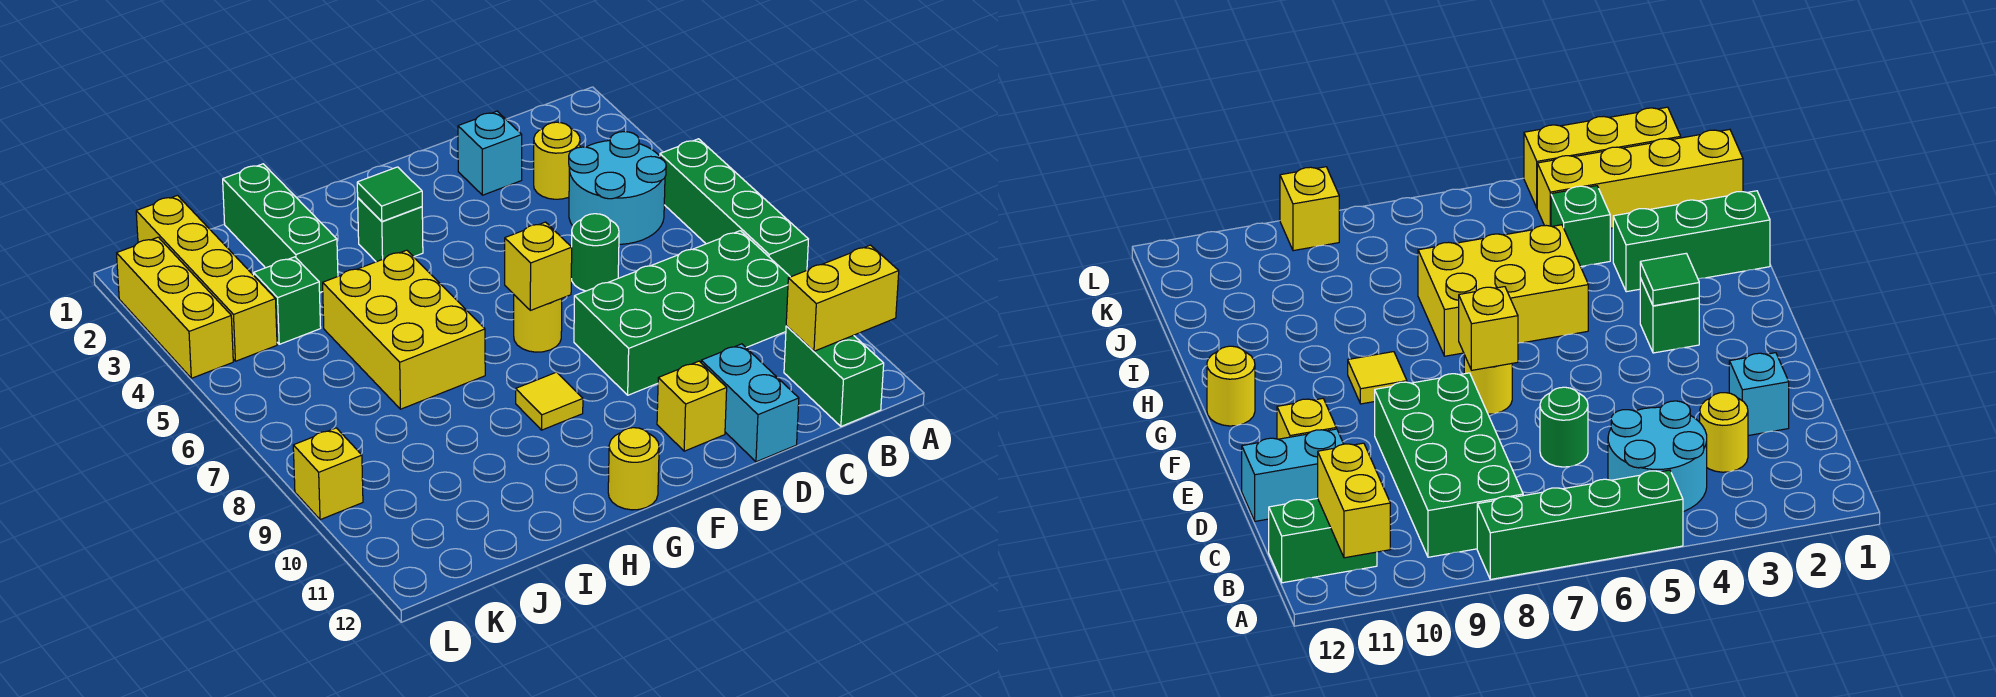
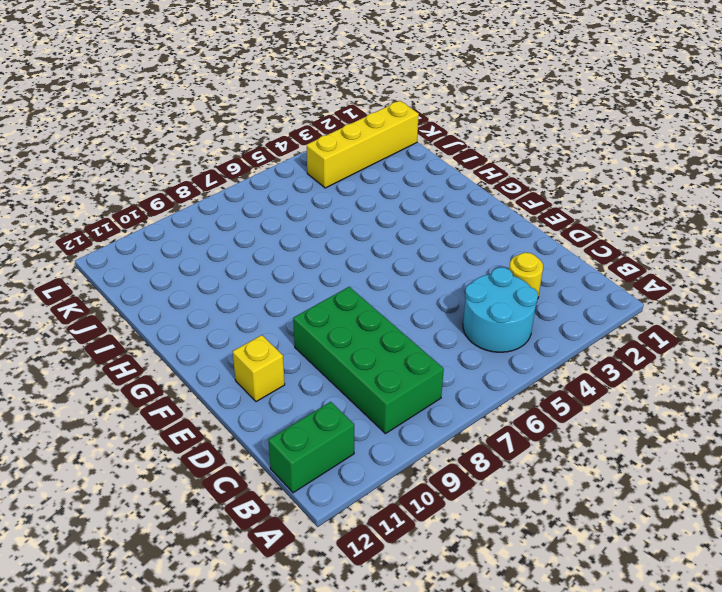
none -> green brick A5:A8 level 1
none -> cyan brick D2 level 1
none -> green round brick D6 level 1

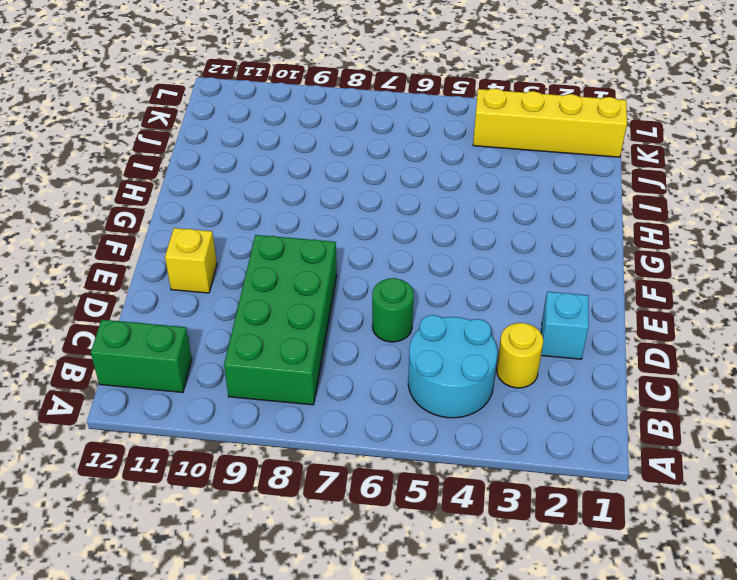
none -> green brick A5:A8 level 1
none -> cyan brick D11:D12 level 1
none -> yellow round brick F7 level 1

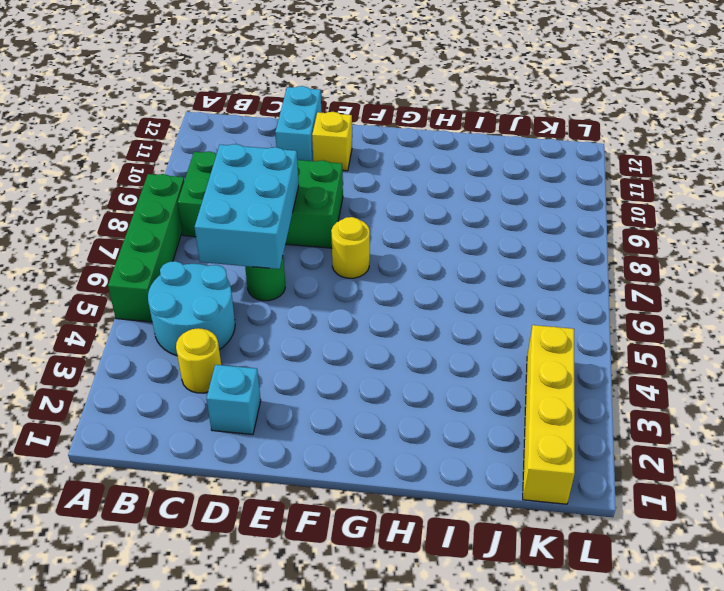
cyan brick C6:D8 level 2 -> none
none -> green brick B11:B12 level 1
none -> green brick G3 level 1
none -> yellow tile G9 level 1

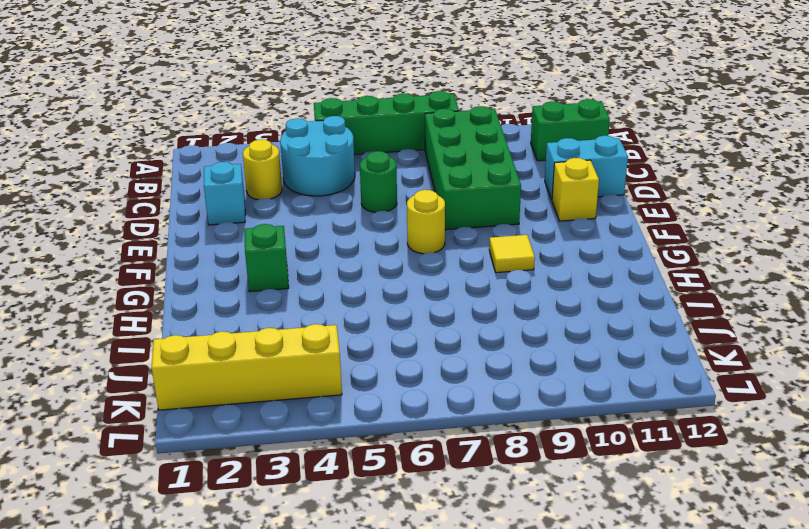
none -> yellow round brick G12 level 1
none -> yellow brick H5:I7 level 1
none -> green brick I1:I3 level 1

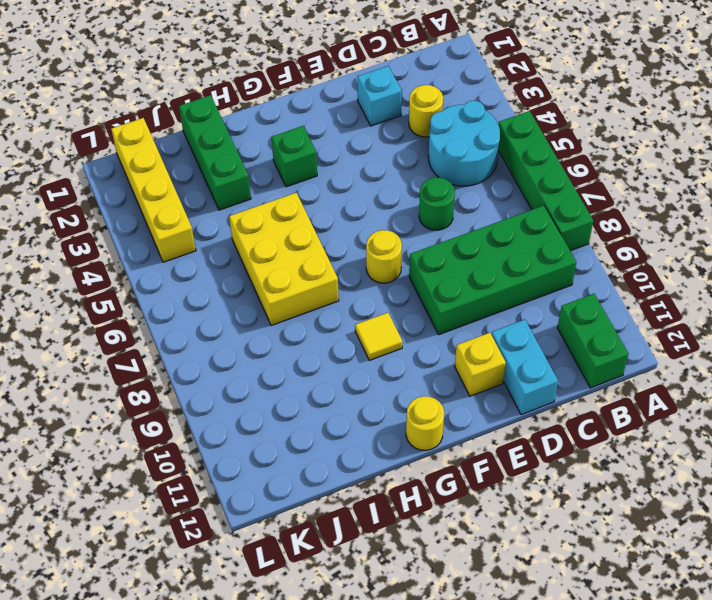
none -> green brick J4 level 1
none -> yellow brick L2:L4 level 1
none -> yellow brick L9 level 1

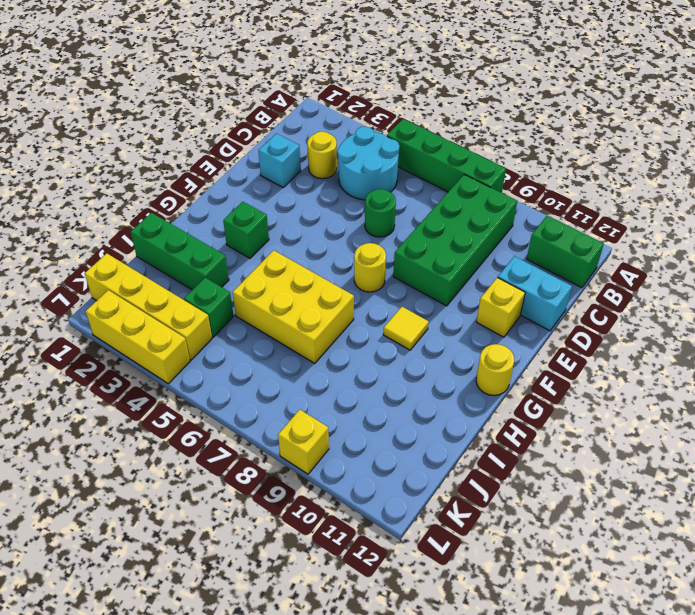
none -> yellow brick A11:B11 level 2
none -> yellow brick F7 level 2
none -> green tile G3 level 2

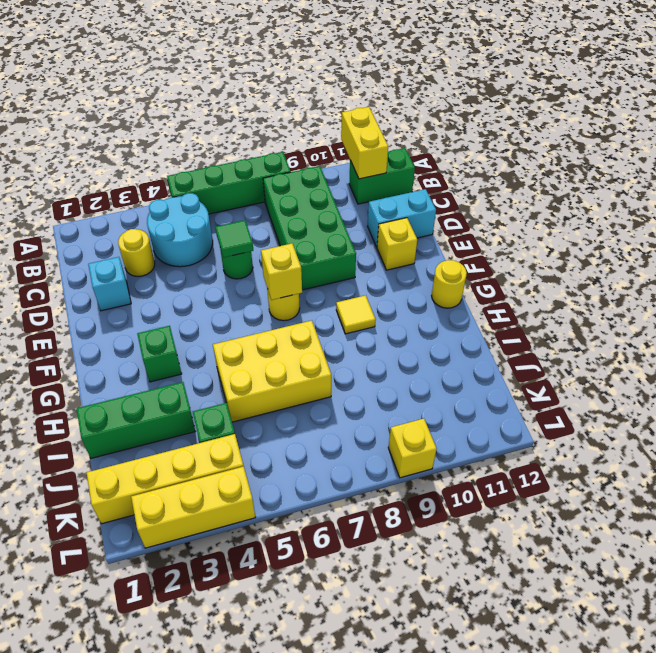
green tile D6 level 2 -> green tile G3 level 2

